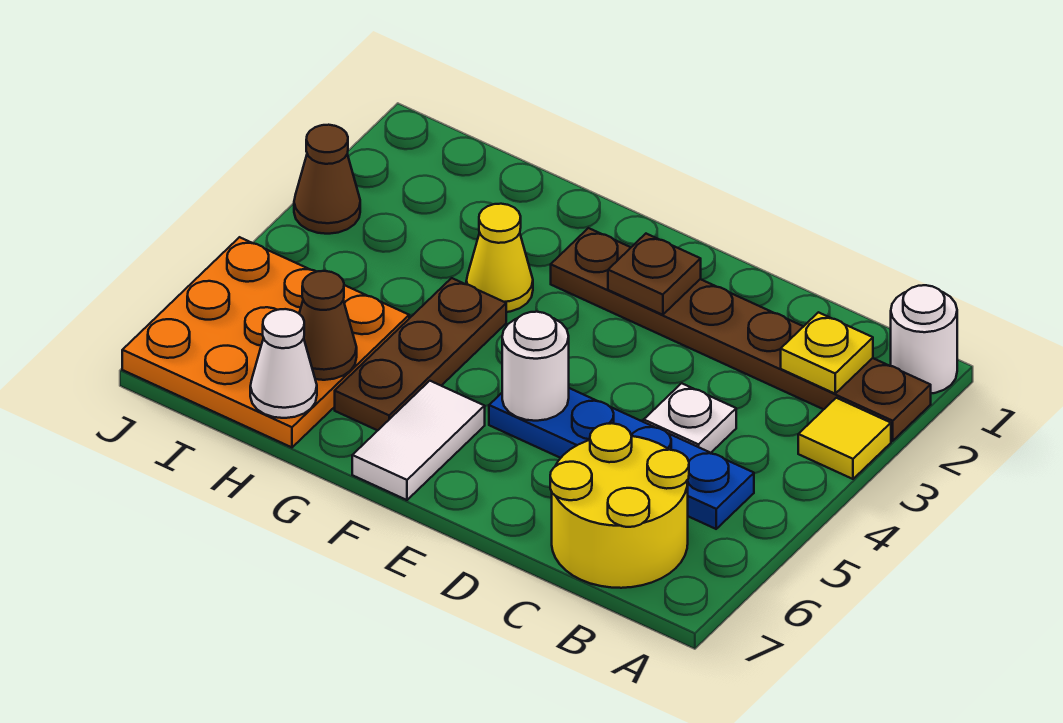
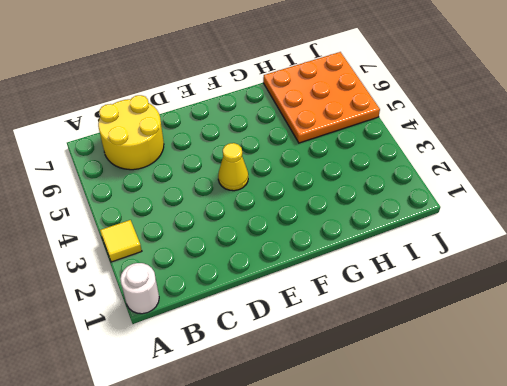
yellow cone E4 level 1 -> yellow cone G3 level 1
none -> brown plate A2:F2 level 1
none -> blue plate B5:E5 level 1
none -> white plate C4 level 1

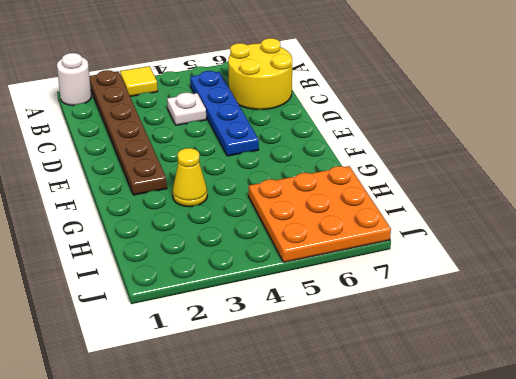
none -> white tile F6:F7 level 1
none -> brown plate G4:G6 level 1
none -> brown cone J3 level 1

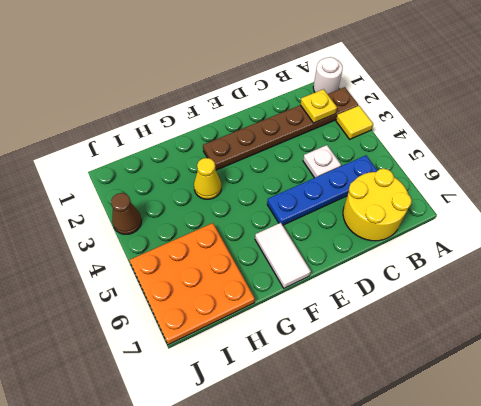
none -> brown plate G4:G6 level 1
none -> brown plate E2 level 2
none -> white round brick E5 level 2

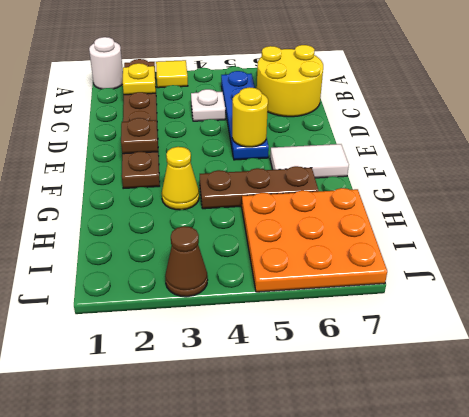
yellow round brick E5 level 2 -> white round brick E5 level 2
none -> brown cone H6 level 2
none -> white cone H7 level 2

